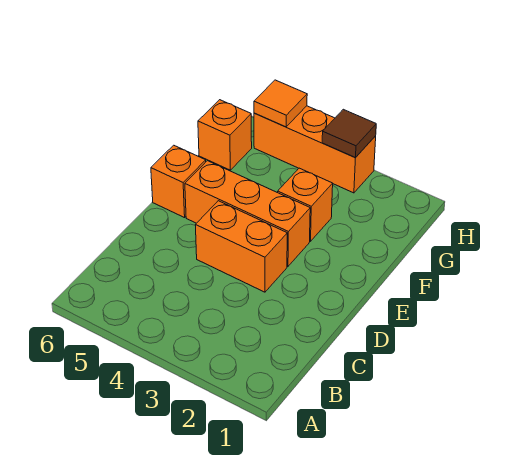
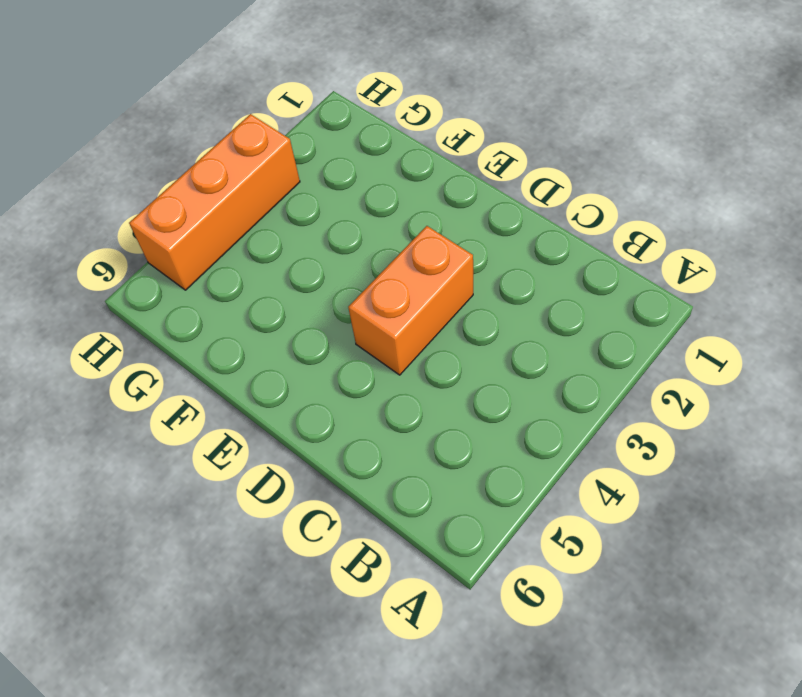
none -> orange brick E3:E5 level 1
none -> orange brick E6 level 1

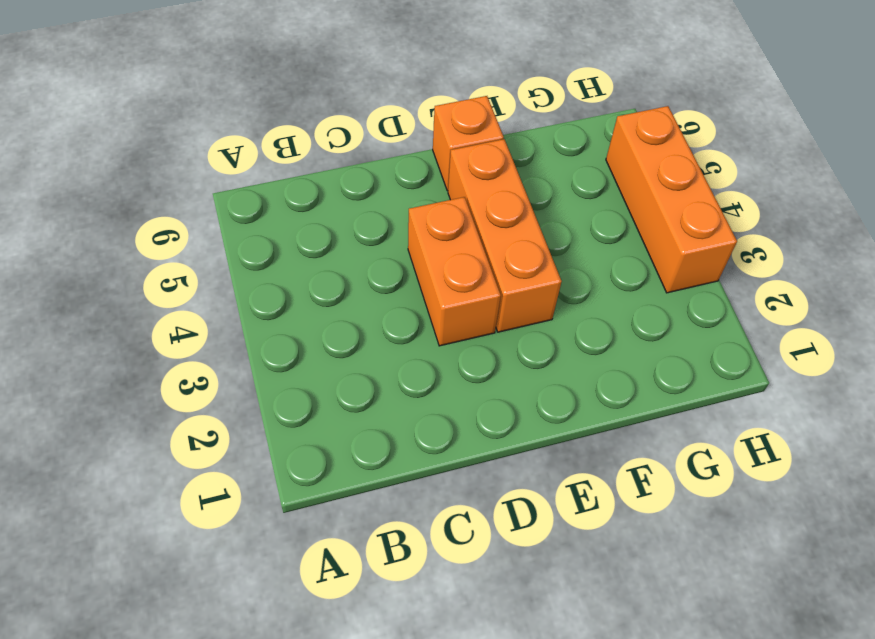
none -> orange brick F3 level 1
none -> orange brick G6 level 1

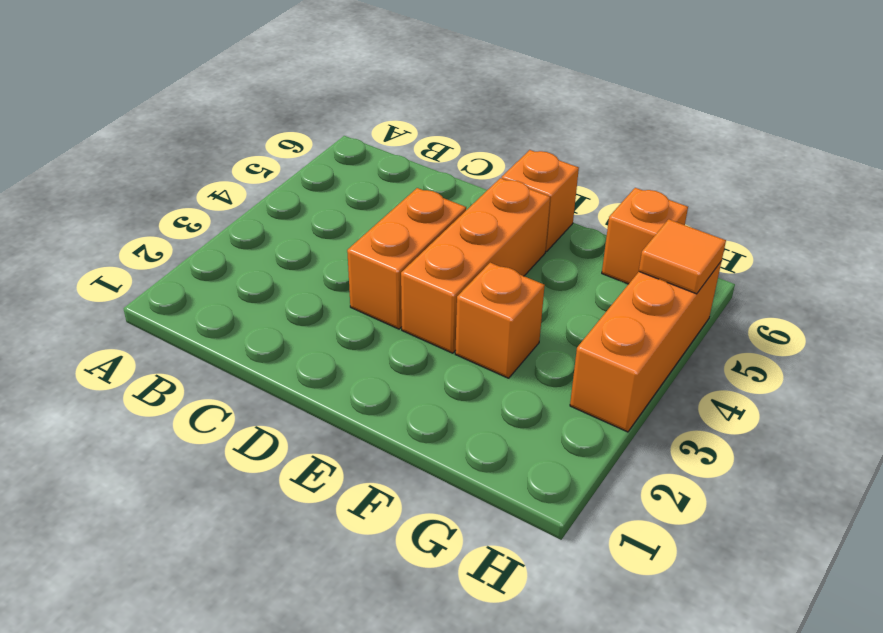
none -> brown tile H3 level 2

